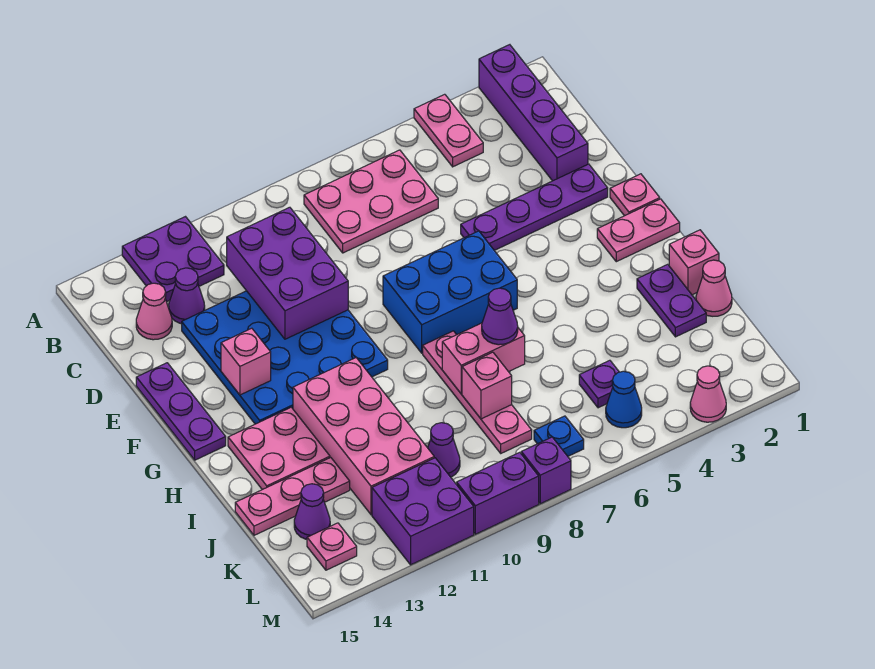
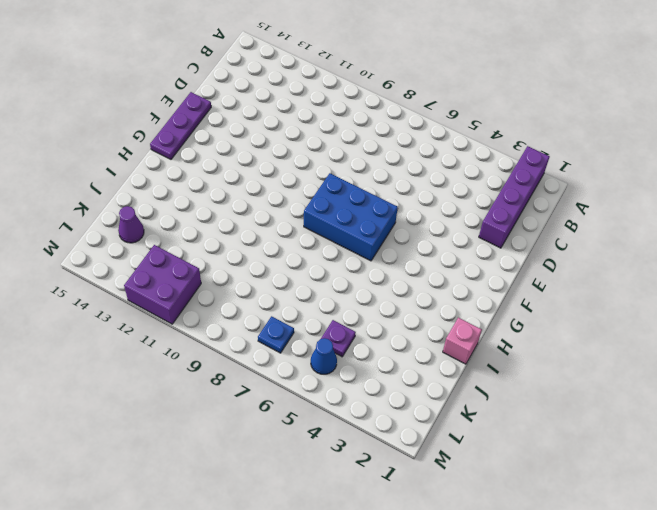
none -> pink plate A4:B4 level 1
none -> purple plate A12:B13 level 1
none -> pink plate B6:C8 level 1
none -> purple cone C13 level 1

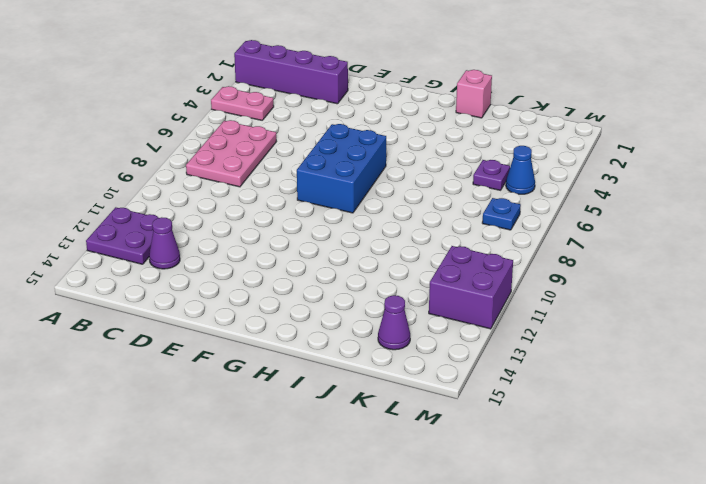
none -> pink cone C14 level 1
none -> blue plate D10:G13 level 1
none -> purple plate E2:E5 level 1
none -> purple plate E15:G15 level 1

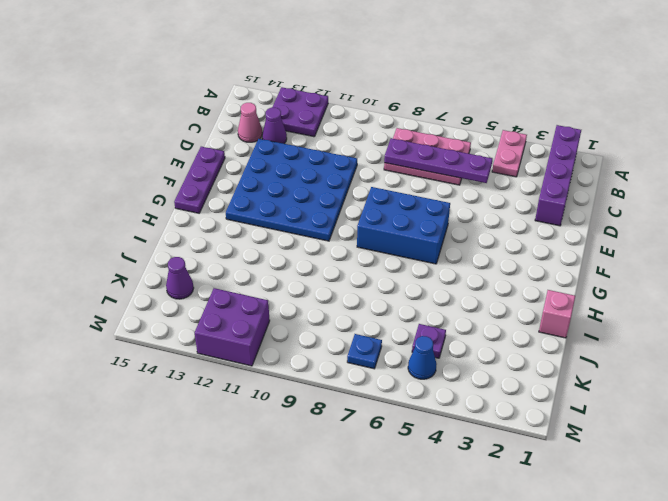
purple plate C5:C8 level 2 -> purple plate E2:E5 level 1
none -> pink plate F1 level 1
none -> pink plate G1:G2 level 1
none -> pink plate H8:K8 level 1
none -> pink brick H11:K12 level 1

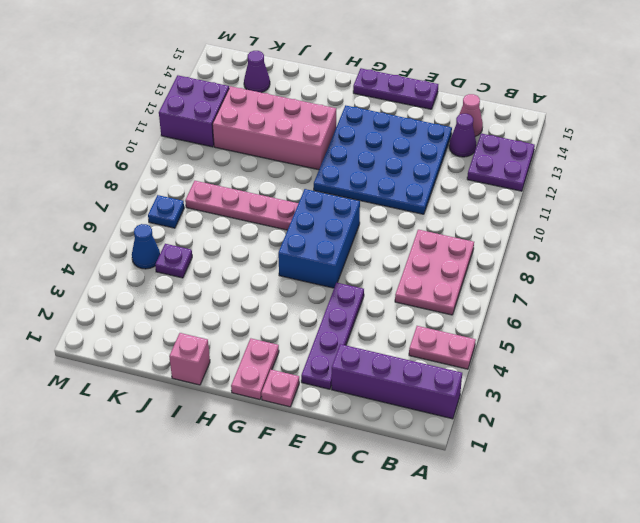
none -> pink plate H13:I14 level 1
none -> purple plate I2:J2 level 1
none -> pink cone J1 level 1
none -> pink plate J13:J15 level 1

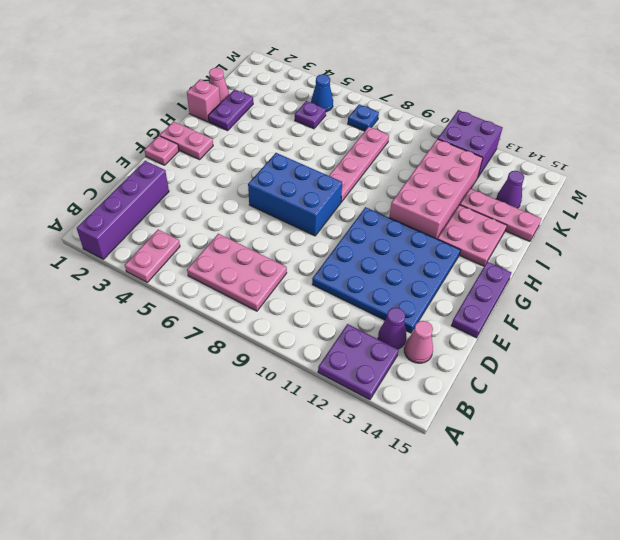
none -> purple plate E2:E5 level 1
none -> purple cone K10 level 1
none -> pink plate L14 level 1
none -> pink cone M3 level 1

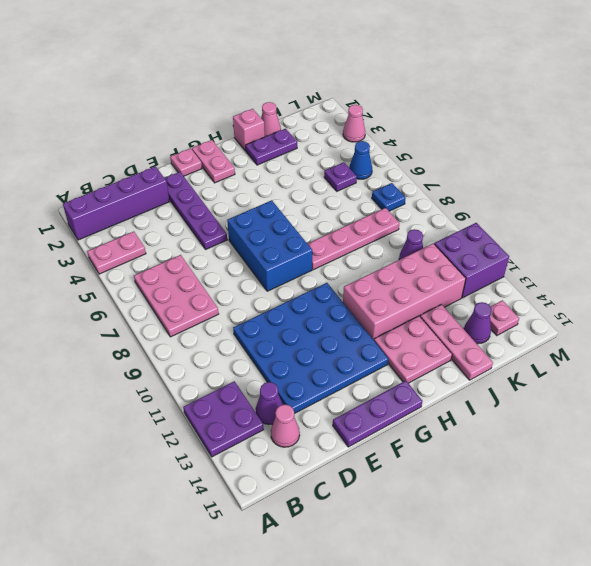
none -> purple brick M8 level 1
none -> purple brick M9:M10 level 1
none -> purple brick C10:E11 level 2
none -> pink brick F13 level 2

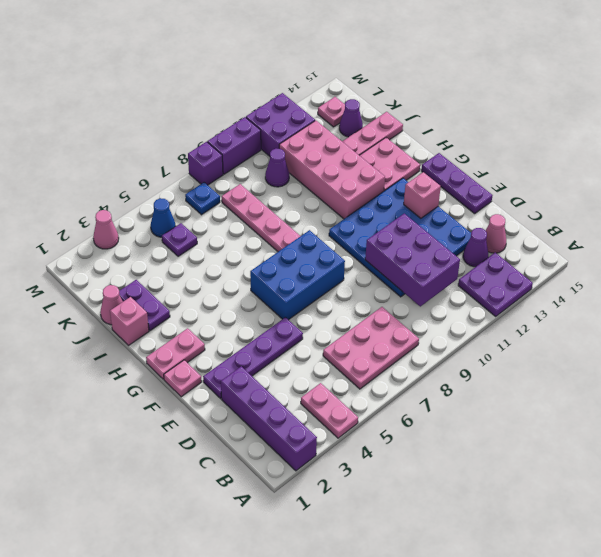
none -> pink brick I7:I8 level 2
none -> pink brick J8 level 2
none -> purple cone I7 level 3

